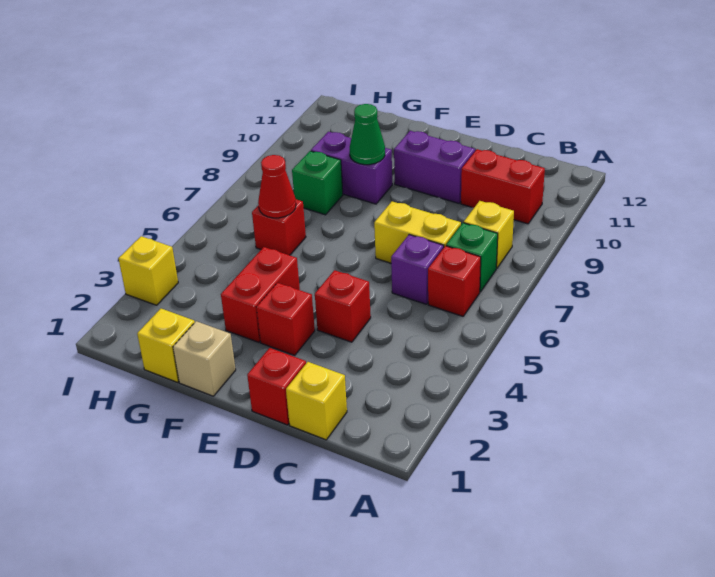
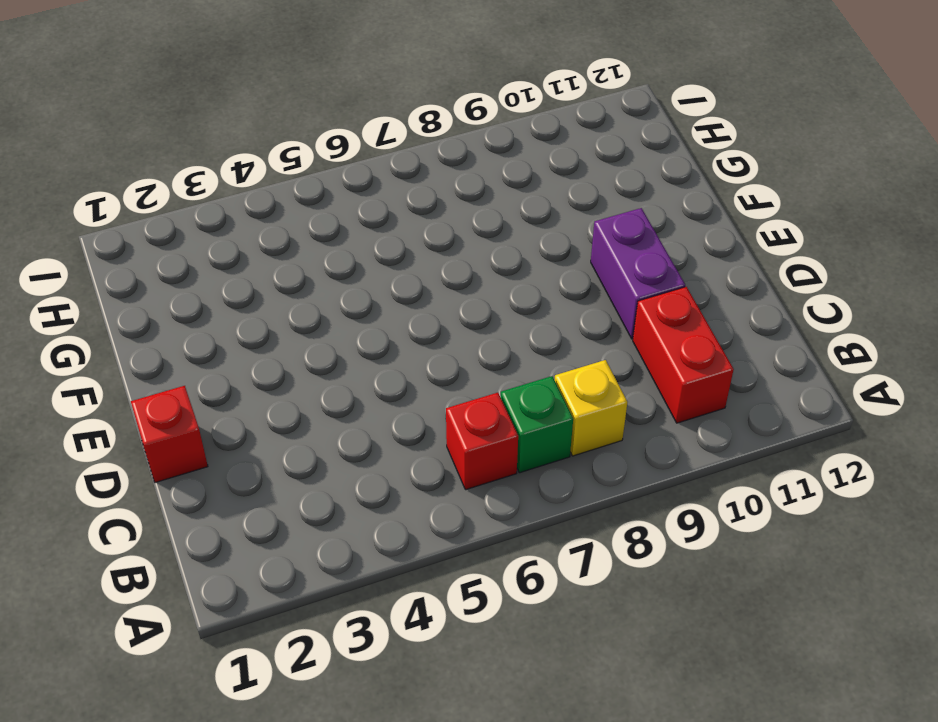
none -> yellow brick C1 level 1
none -> purple brick C6 level 1
none -> yellow brick C7:D7 level 1

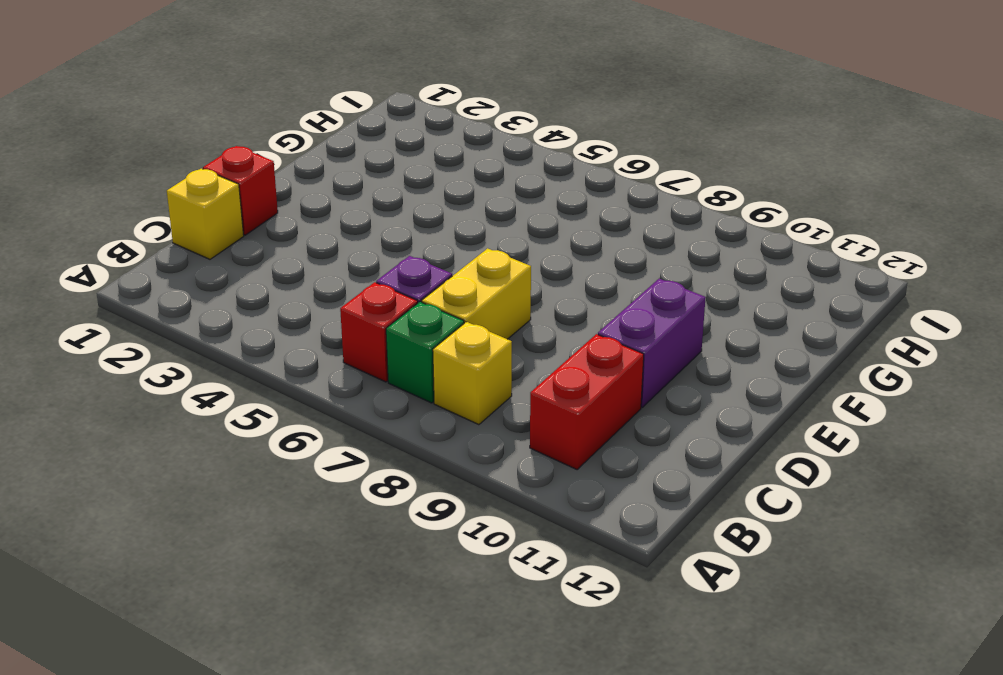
none -> red brick D4 level 1
none -> red brick E3 level 1
none -> tan brick F1 level 1

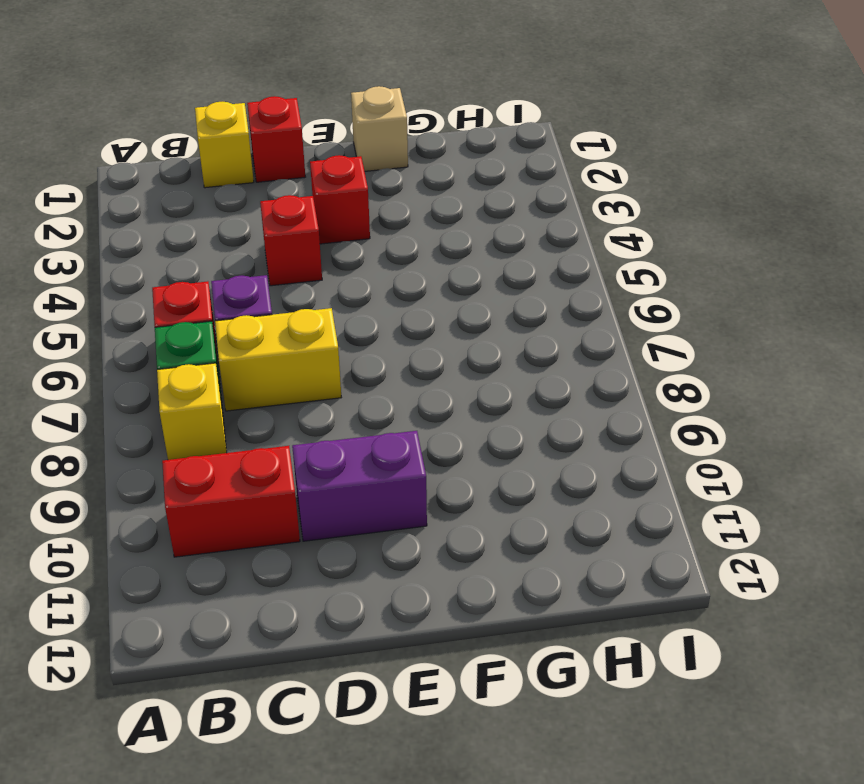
none -> red brick F3:F4 level 1
none -> purple brick F9:G9 level 1
none -> yellow brick G1 level 1

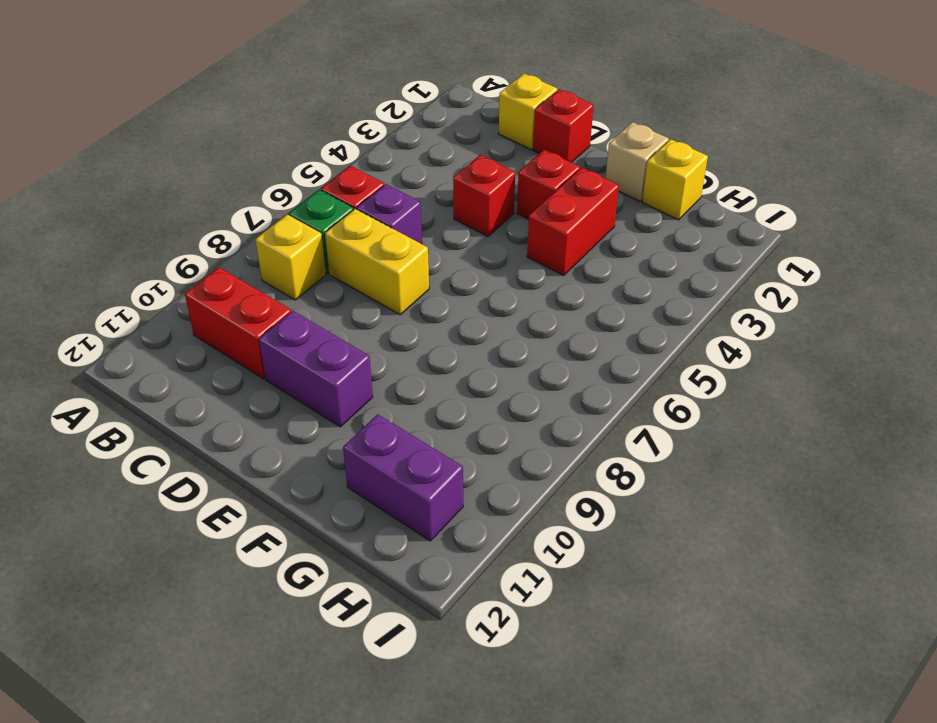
purple brick G11:H11 level 1 -> purple brick F9:G9 level 1
none -> red brick G6 level 1
none -> green brick G8 level 1
none -> yellow brick I3 level 1

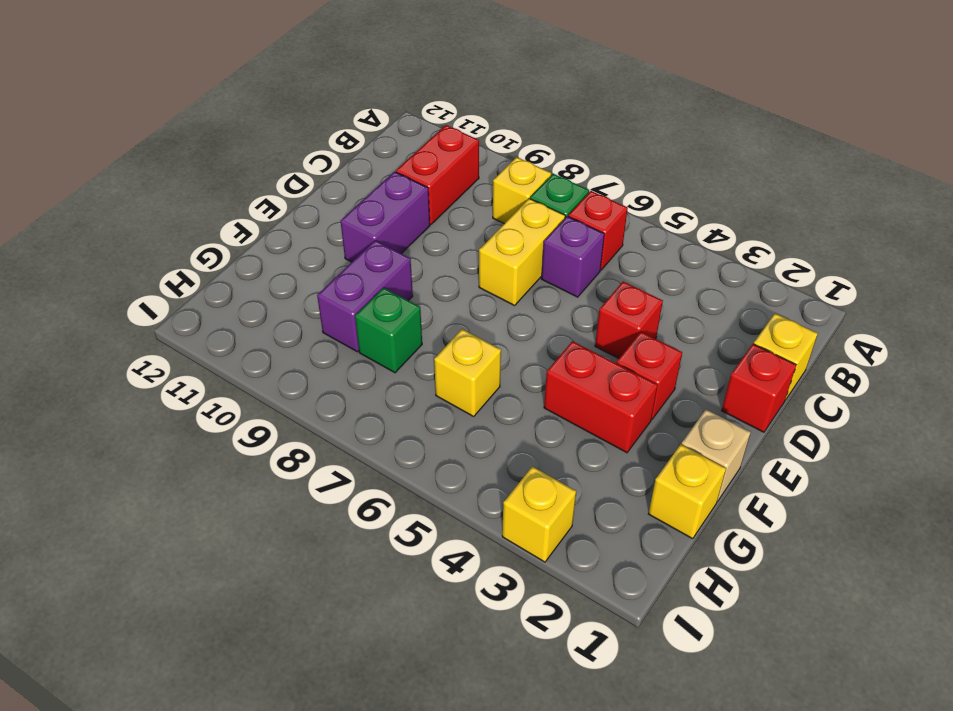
yellow brick G6 level 1 -> red brick G6 level 1
none -> green cone F9 level 2
none -> red cone G6 level 2

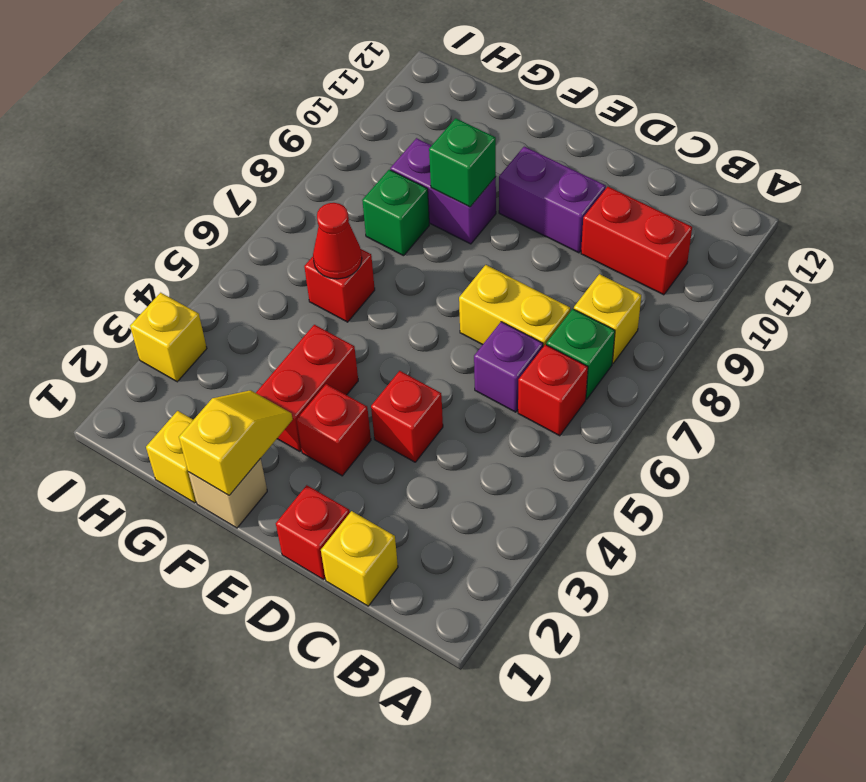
yellow slope F1:F2 level 2 top 1 -> none
green brick F9 level 2 -> green cone F9 level 2

